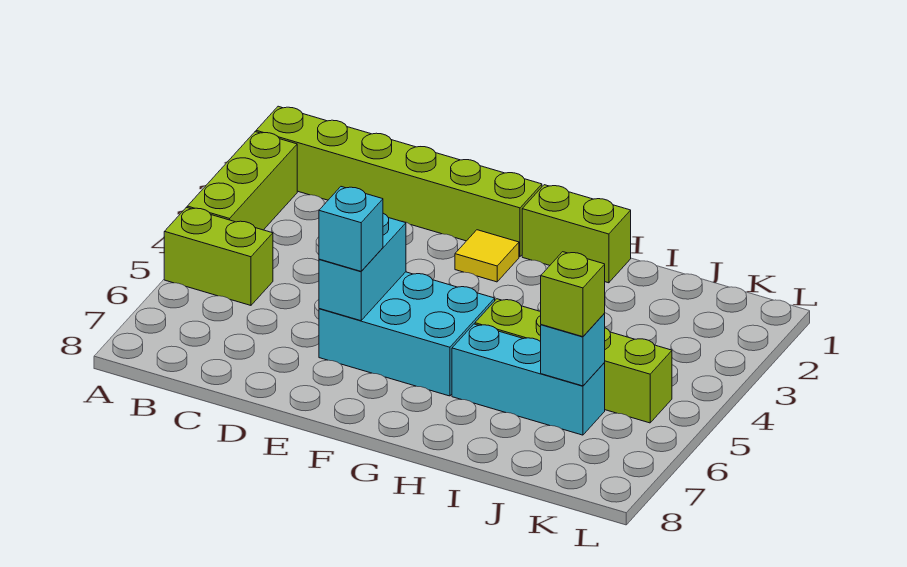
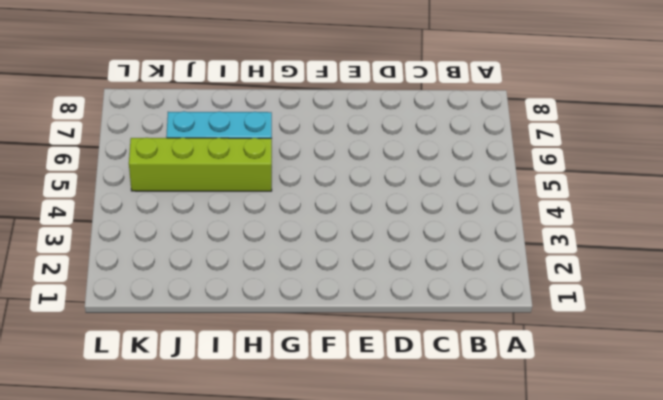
none -> lime brick A1:F1 level 1
none -> lime brick A2:A4 level 1
none -> lime brick A5:B5 level 1

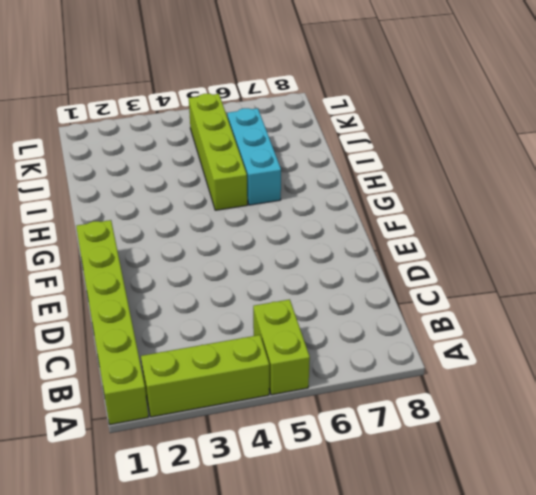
none -> cyan brick E5:G6 level 1
none -> yellow tile F2 level 1
none -> lime brick G1:H1 level 1

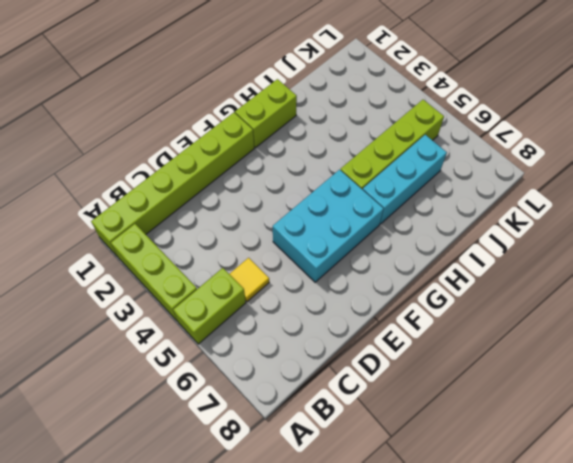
yellow tile C5 level 1 -> yellow tile F2 level 1
none -> cyan brick E5:E6 level 2
none -> cyan brick J6 level 2
none -> cyan brick E6 level 3

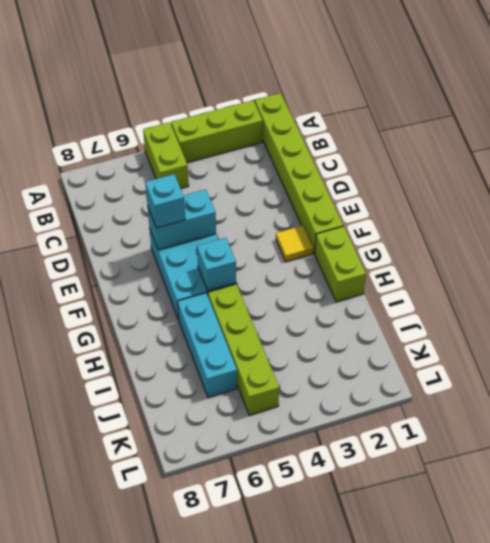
cyan brick G5 level 2 -> cyan brick J6 level 2
none -> lime brick J6 level 3

